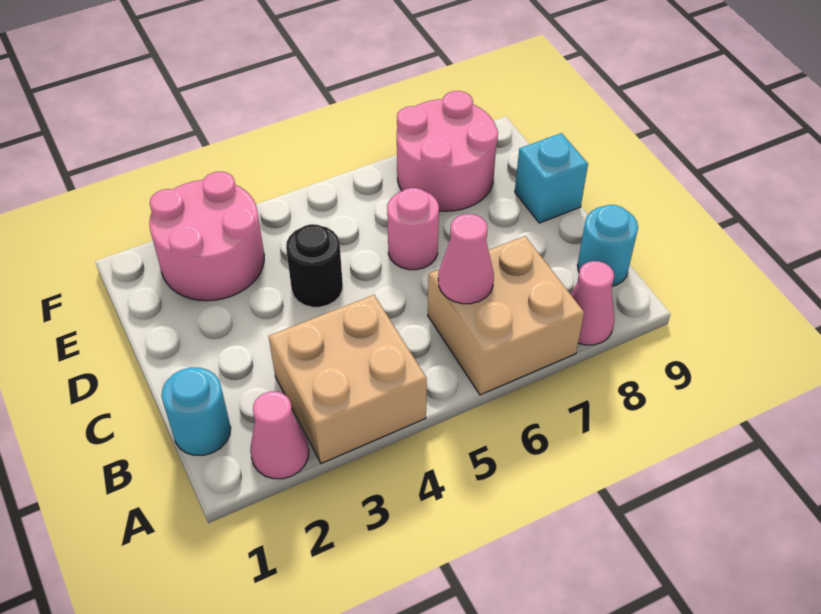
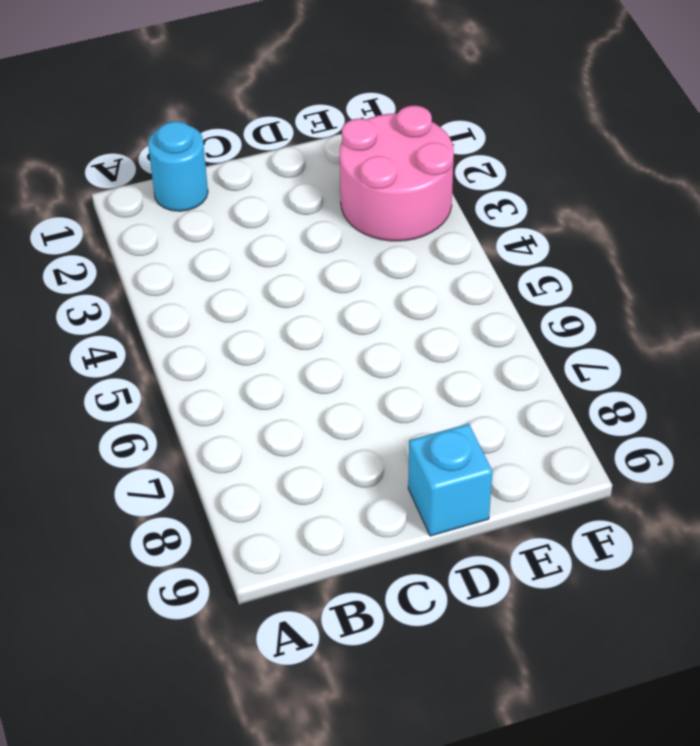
none -> pink cone A2 level 1
none -> tan brick A3:B4 level 1
none -> tan brick A6:B7 level 1

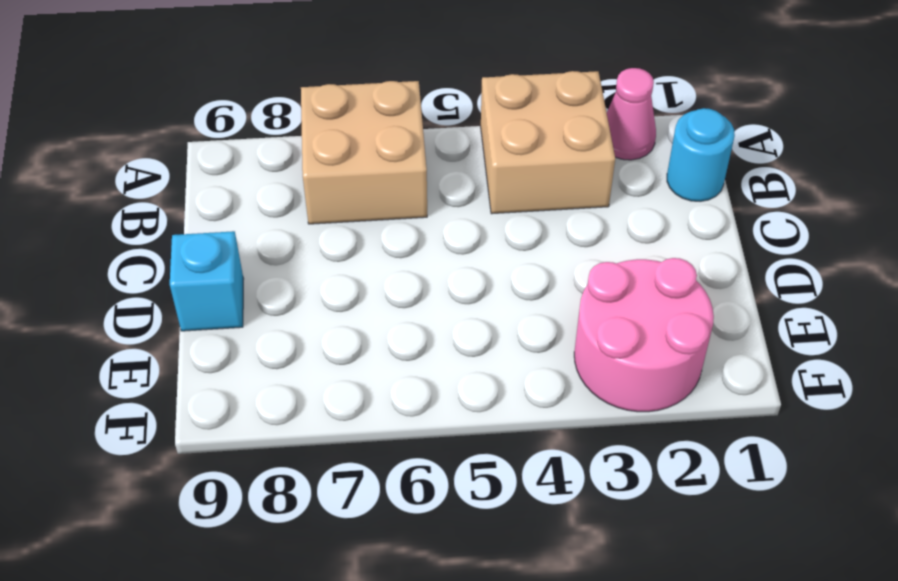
none -> pink cone A8 level 1
none -> cyan round brick B9 level 1
none -> black round brick D4 level 1

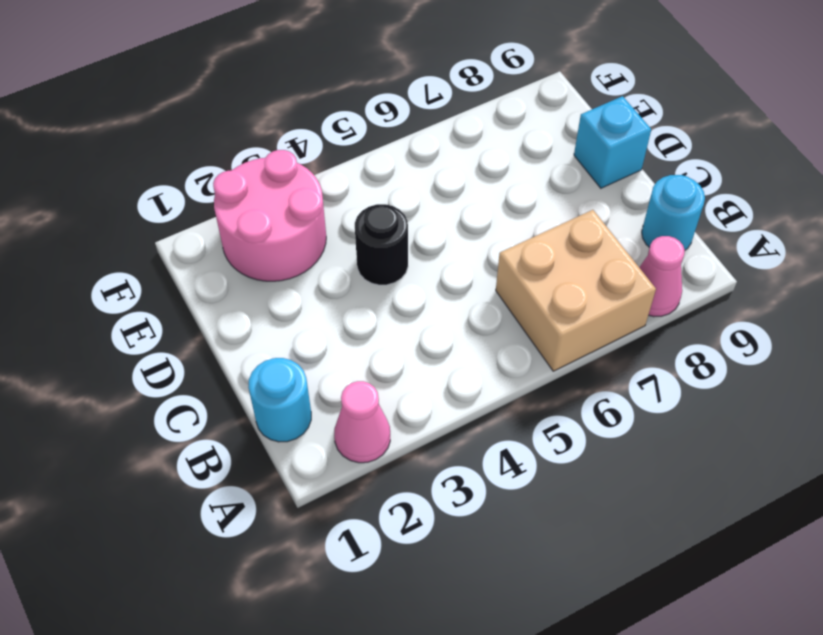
none -> tan brick A3:B4 level 1
none -> pink round brick D6 level 1
none -> pink round brick E7:F8 level 1

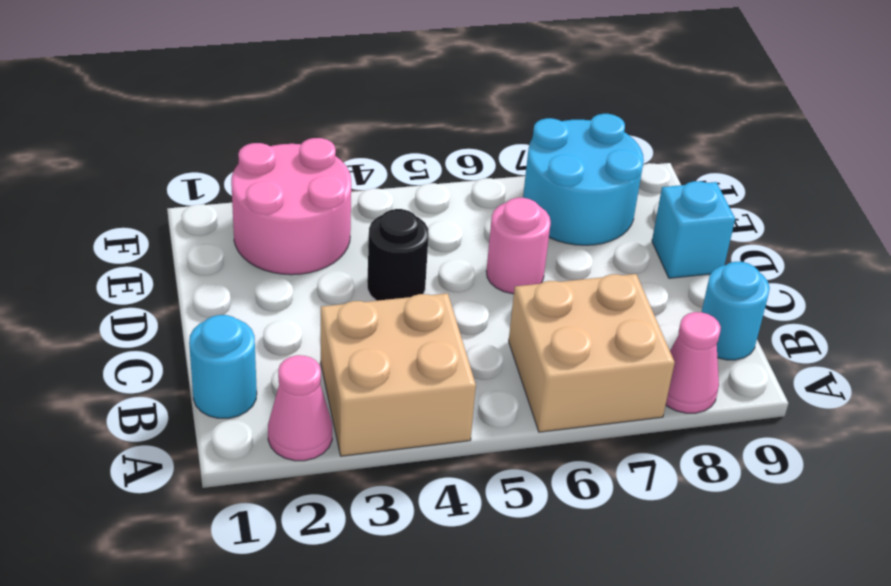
cyan round brick E7:F8 level 1 -> pink round brick E7:F8 level 1
none -> pink cone B6 level 2

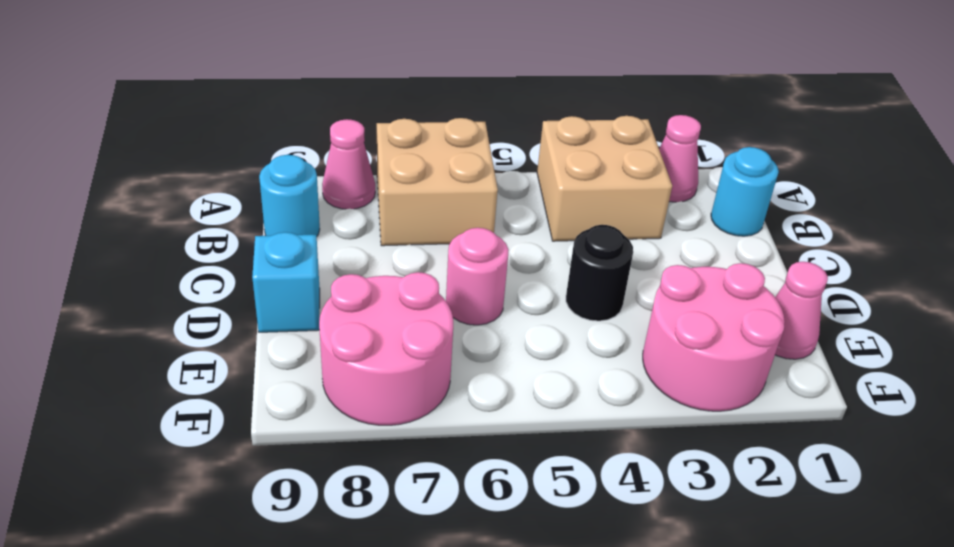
pink cone E1 level 1 -> pink cone B6 level 2

